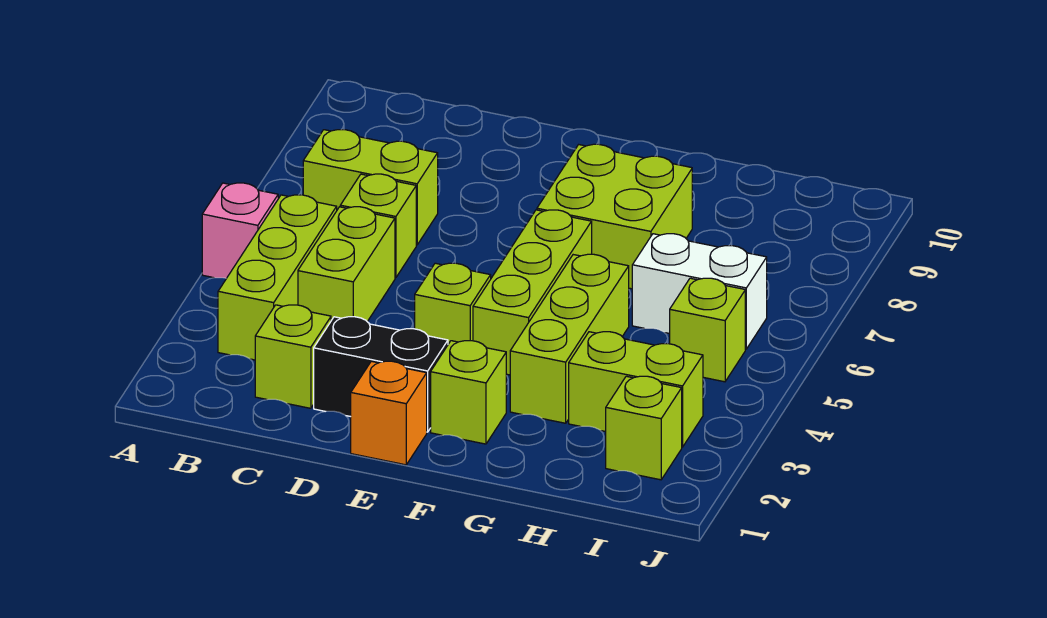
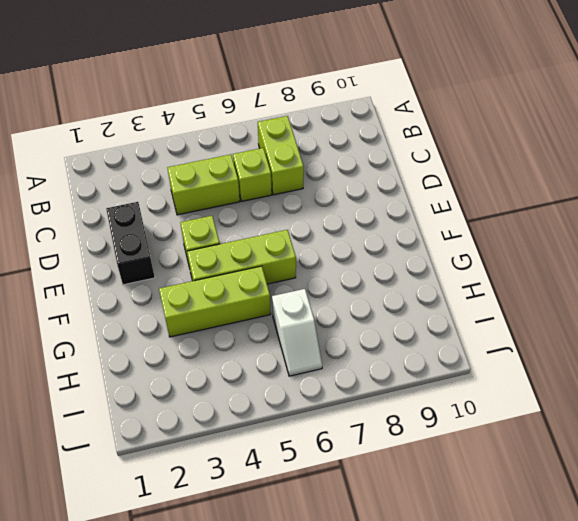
white slope H6:I6 level 1 top H -> white brick H6:I6 level 1
none -> pink brick A5 level 1
none -> lime brick B3:B5 level 1
none -> lime brick C2 level 1

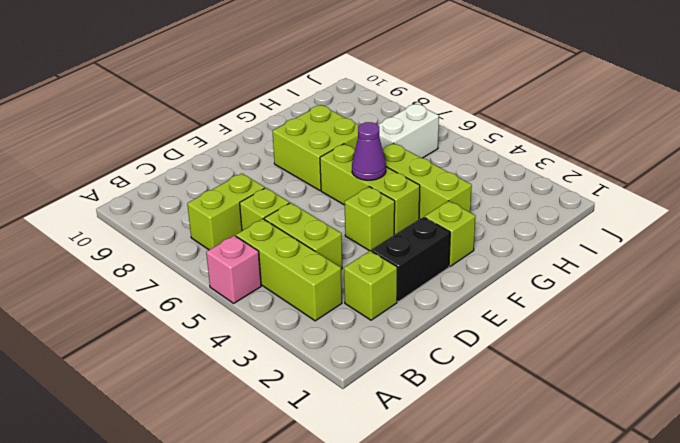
purple cone F5 level 2 -> none
none -> orange brick E1 level 1
none -> lime brick H3:I3 level 1
none -> lime brick I2 level 1

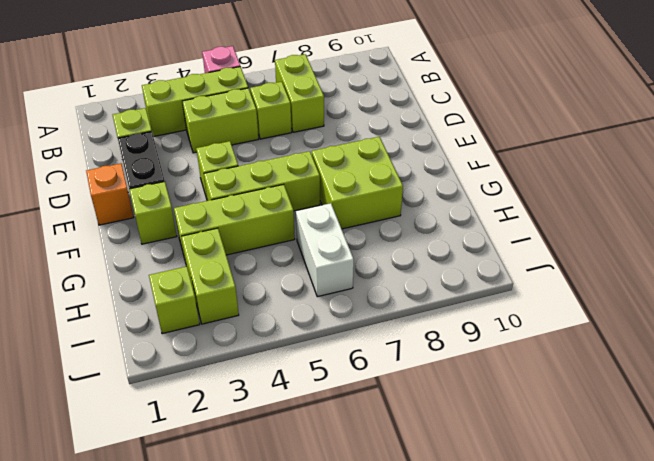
none -> lime brick I5 level 1

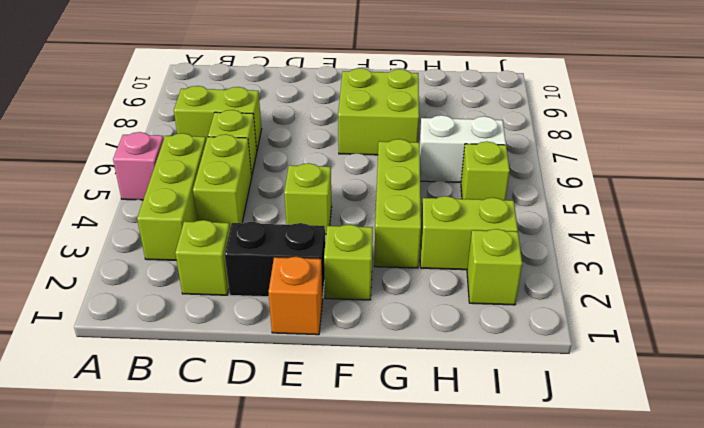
none -> lime brick F4:F6 level 1

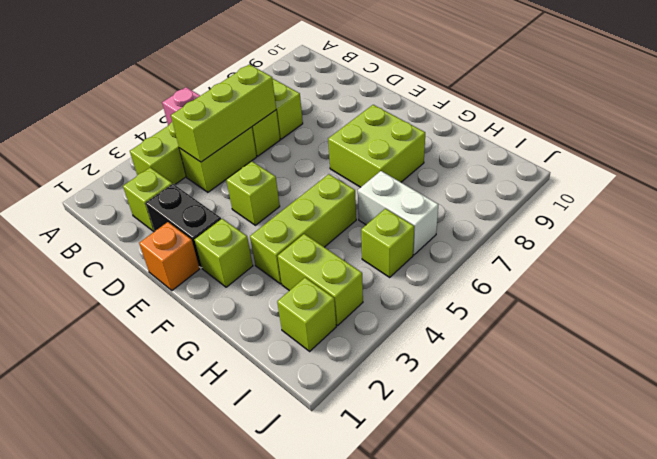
lime brick C4:C6 level 2 -> lime brick F4:F6 level 1

